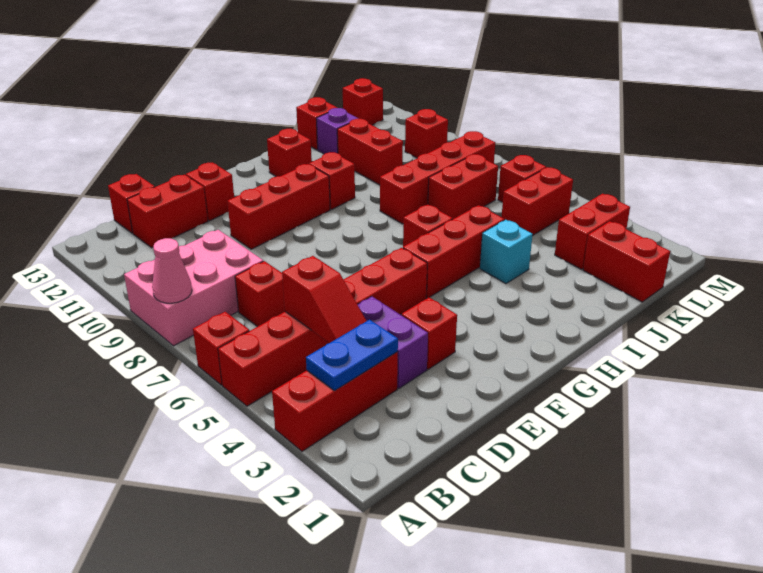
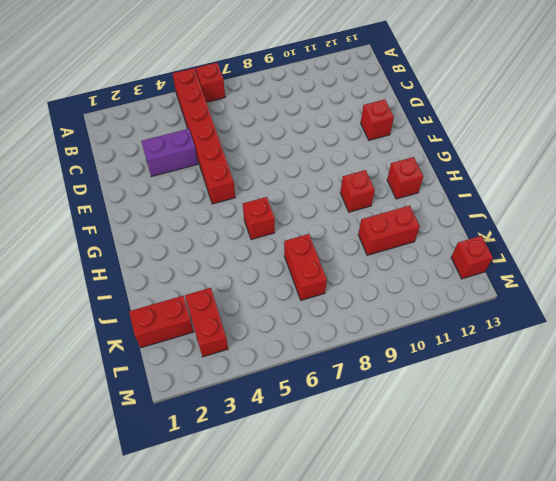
none -> red brick A3:C3 level 1
none -> pink brick A8:C9 level 1
none -> red brick C7 level 1
none -> red brick C12:D12 level 1

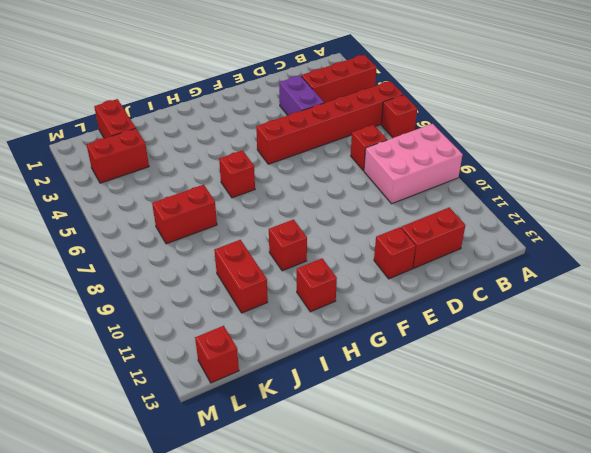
none -> red brick C13 level 1
none -> red brick E3 level 1
none -> red brick E10:G10 level 1
none -> red brick G5:I5 level 1

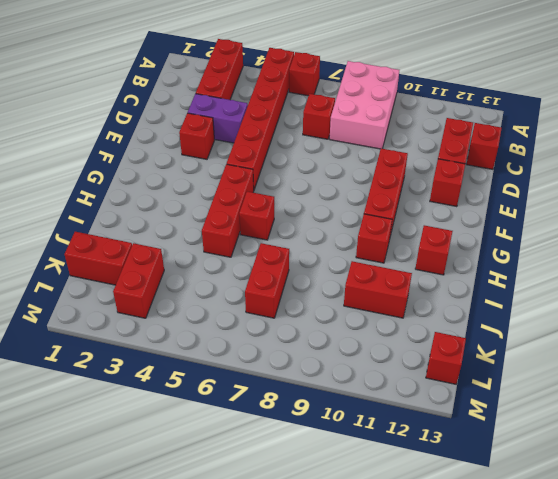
none -> cyan brick I4 level 1
none -> red brick I8:L8 level 1
none -> purple brick J12 level 1
none -> red brick J13 level 1

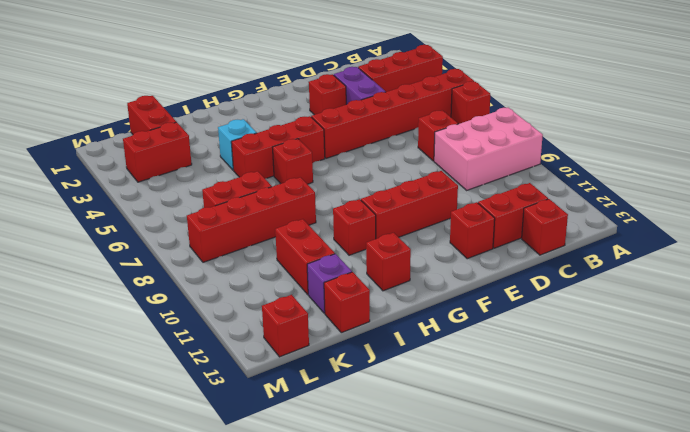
none -> red brick K5:L5 level 1
none -> red brick L6 level 1
none -> red brick L10 level 1
none -> pink cone A8 level 2

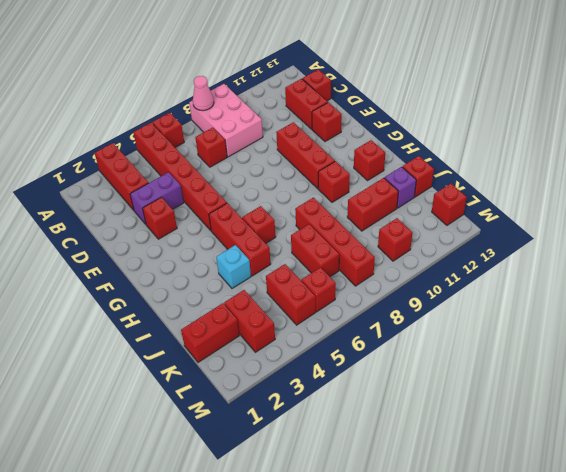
none -> blue plate B3:C3 level 2
none -> red slope C4:C5 level 2 top 5

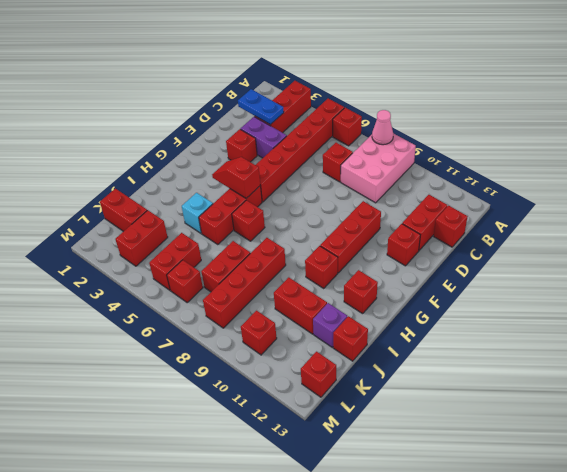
blue plate C2:C3 level 2 -> blue plate B3:C3 level 2
red slope G4:G5 level 2 top 5 -> red slope C4:C5 level 2 top 5

